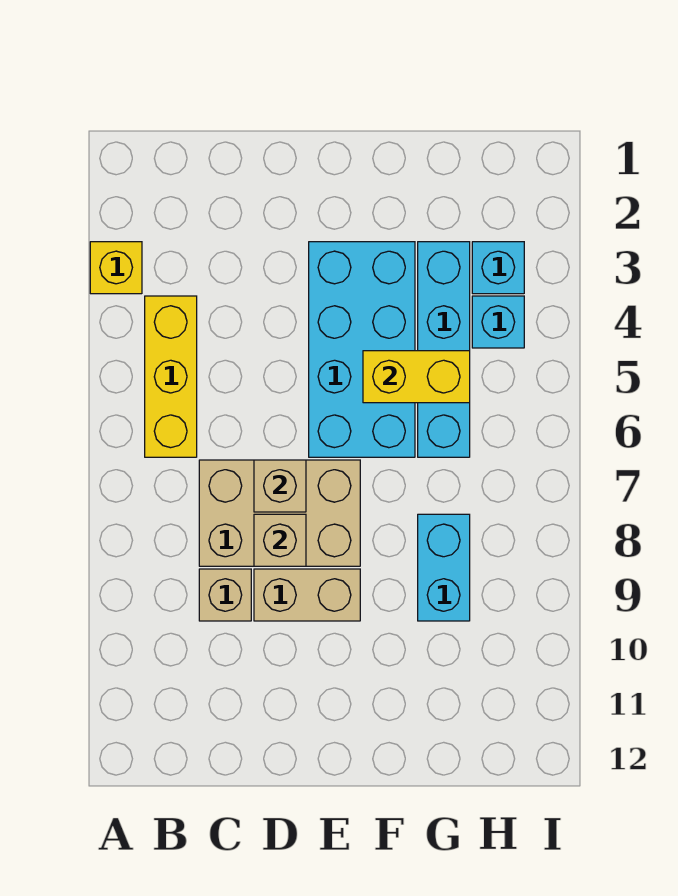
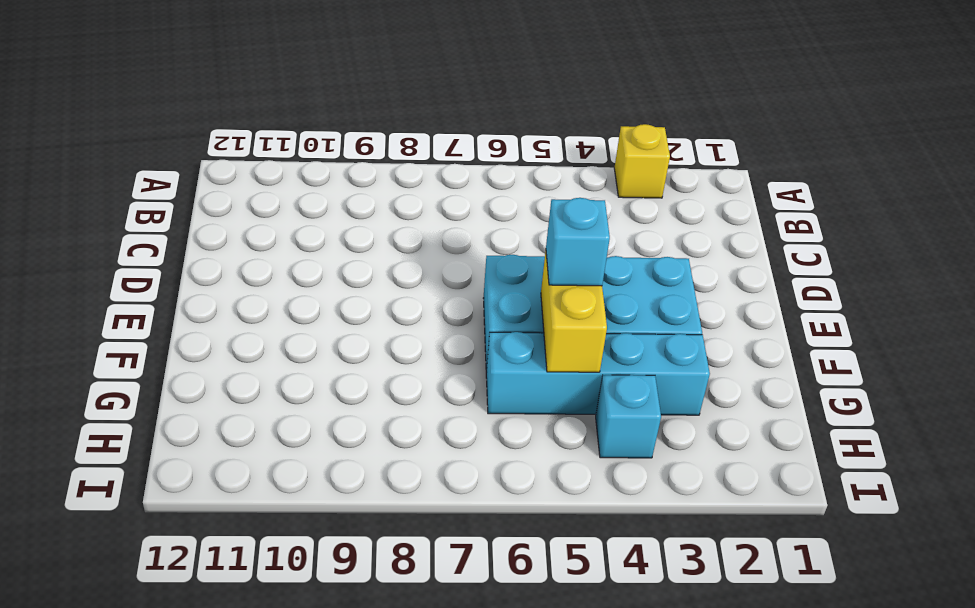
cyan brick F5 level 3 -> cyan brick H3 level 1
none -> yellow brick B4:B6 level 1
none -> tan brick C7:E8 level 1
none -> tan brick C9 level 1

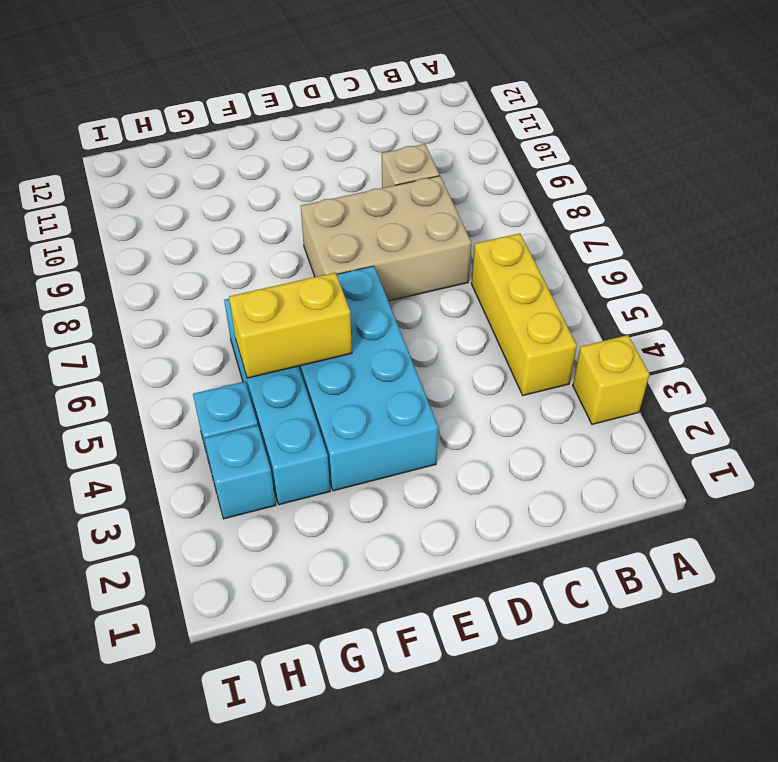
none -> tan brick D9:E9 level 1
none -> cyan brick G8:G9 level 1
none -> tan brick D7 level 2

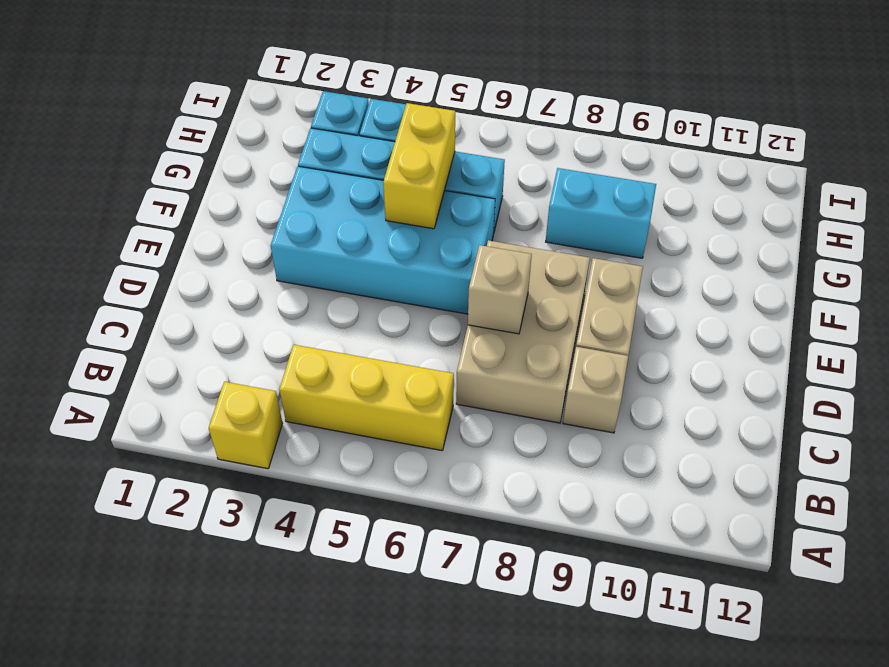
none -> tan brick D8 level 2

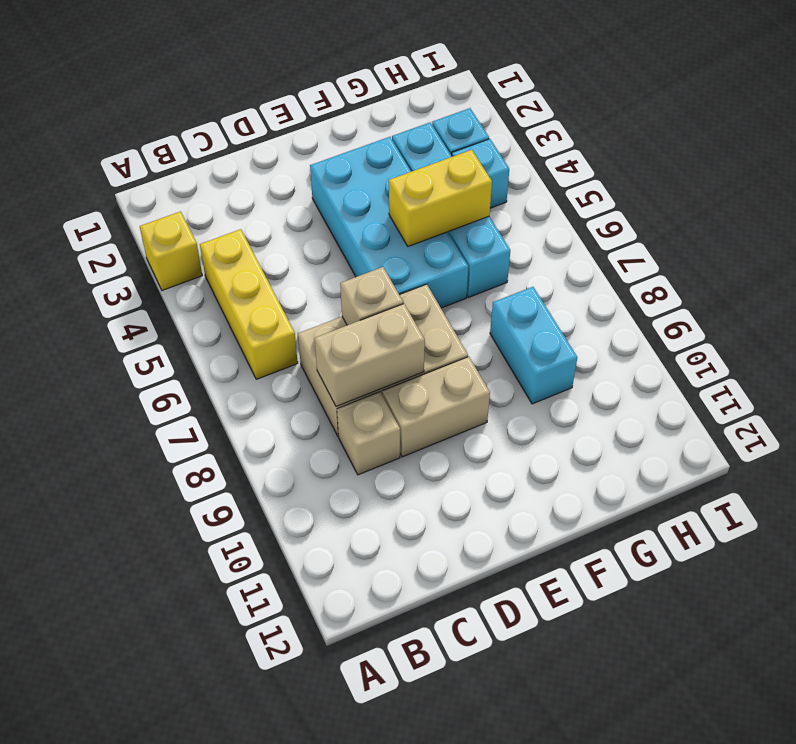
tan brick C8:D8 level 2 -> tan brick D8 level 2

